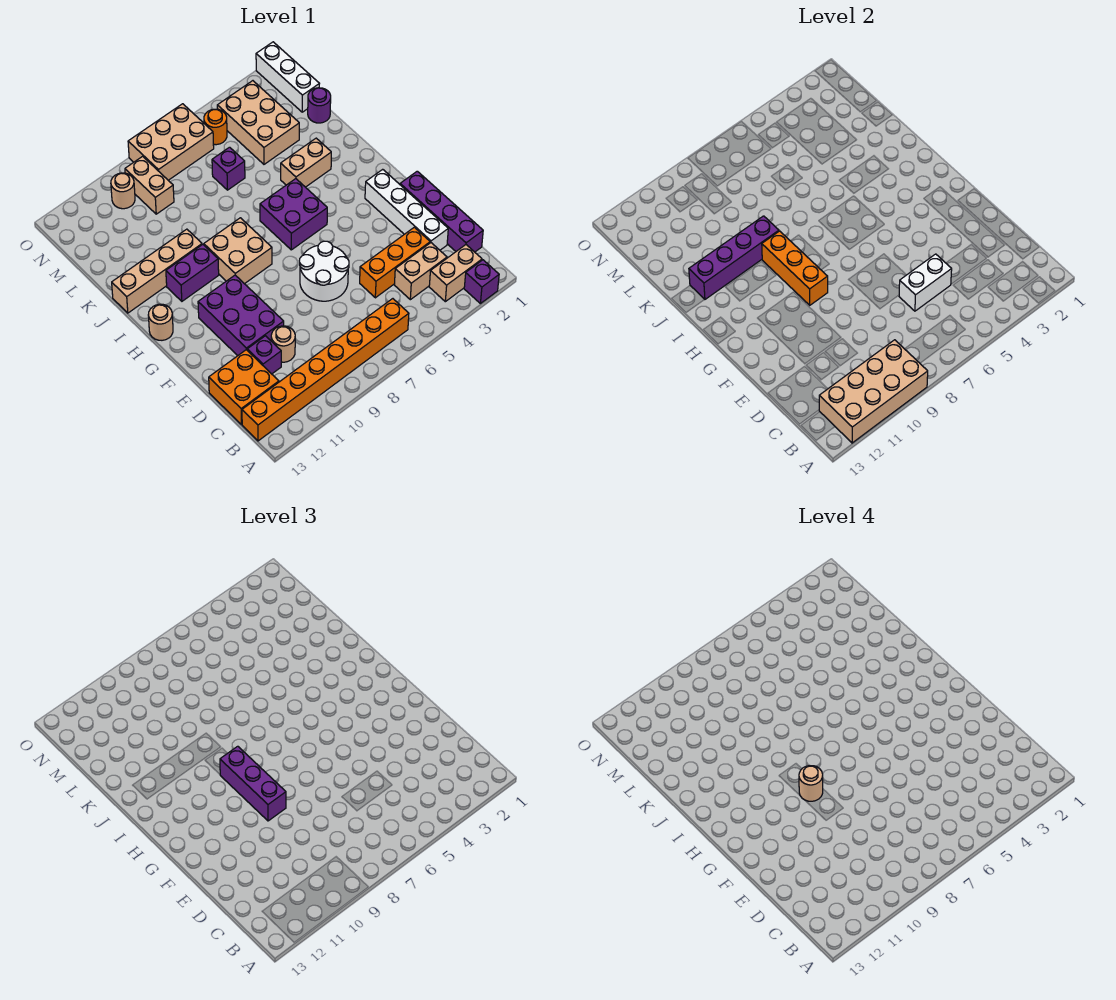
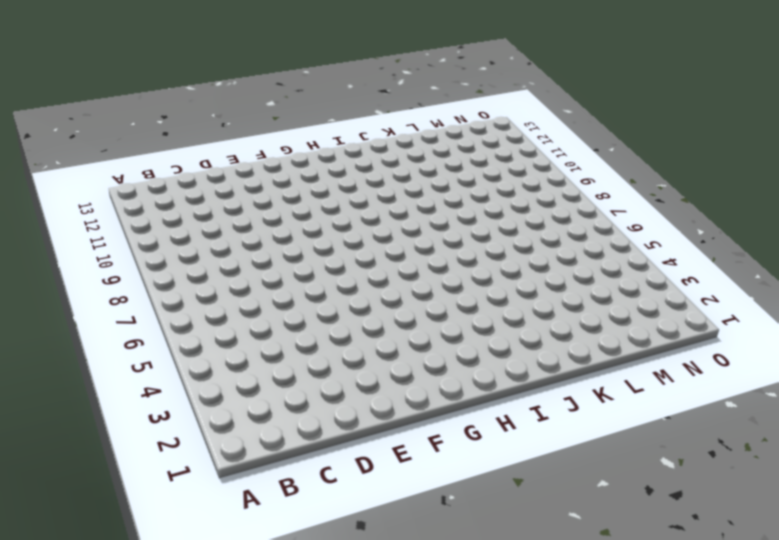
none -> purple brick A2 level 1
none -> tan brick B2:B3 level 1
none -> orange brick B6:B13 level 1
none -> purple brick C1:F1 level 1

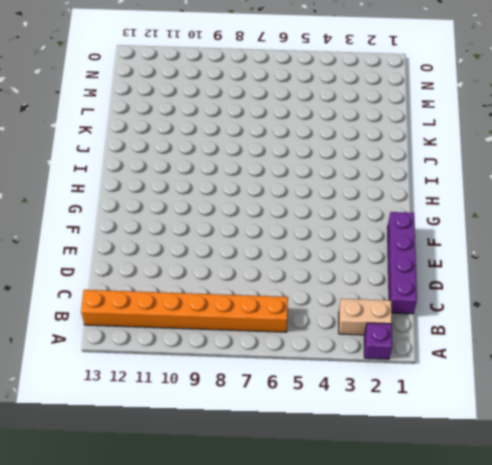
none -> tan brick C3:C4 level 1
none -> orange brick C12:D13 level 1
none -> white brick D2:G2 level 1
none -> orange brick D3:D5 level 1

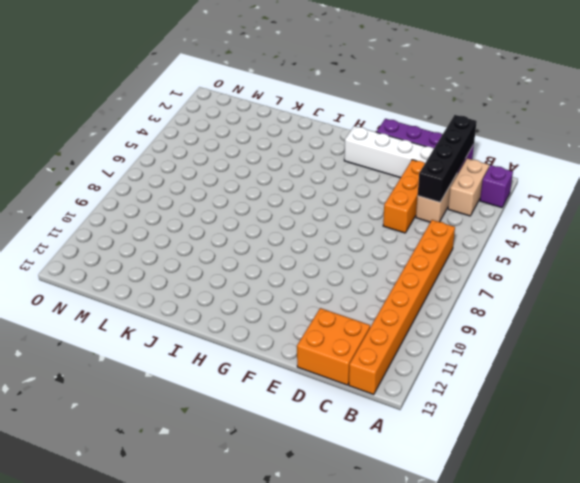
black brick C1:C4 level 2 -> none
none -> tan round brick D10 level 1
none -> purple brick D11 level 1
none -> white round brick E6:F7 level 1
none -> purple brick E10:G11 level 1

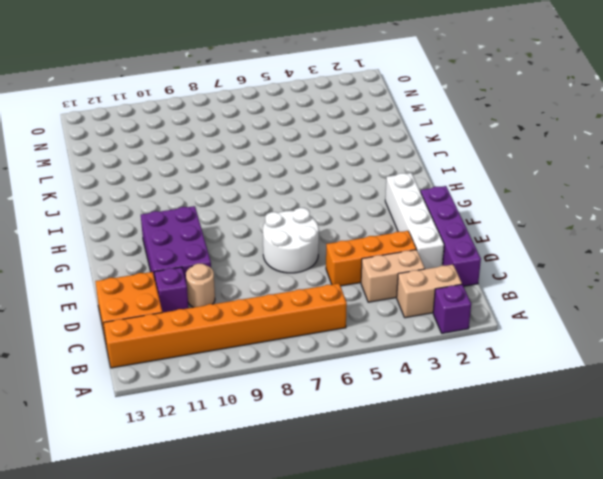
none -> purple brick H5:I6 level 1
none -> tan brick H8:I9 level 1
none -> tan round brick H13 level 1
none -> purple brick I10:I11 level 1

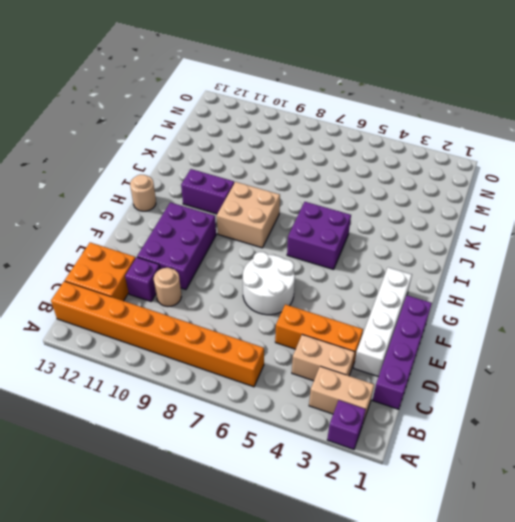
none -> tan brick J3:J4 level 1
none -> tan brick J10:J13 level 1
none -> purple round brick L1 level 1
none -> tan brick L3:N4 level 1

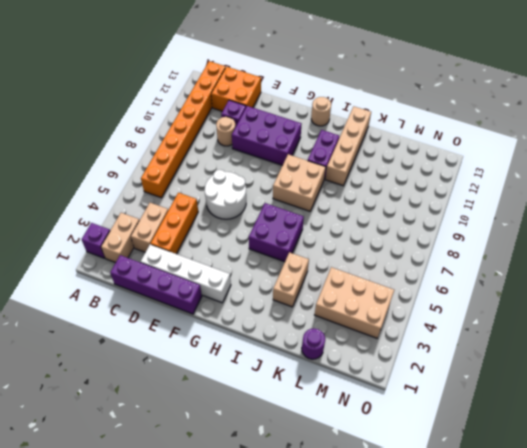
none -> purple brick L6 level 1
none -> white brick M1:O1 level 1
none -> tan brick M9:N9 level 1
none -> orange round brick N5 level 1

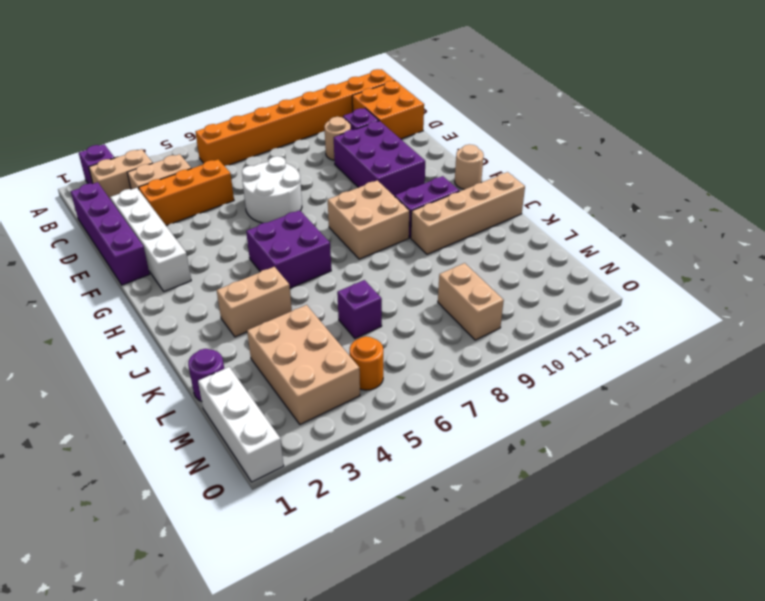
none -> tan brick N6:O8 level 1
none -> tan round brick N10 level 1
none -> tan brick A9:B12 level 2
none -> white brick D5:D6 level 2

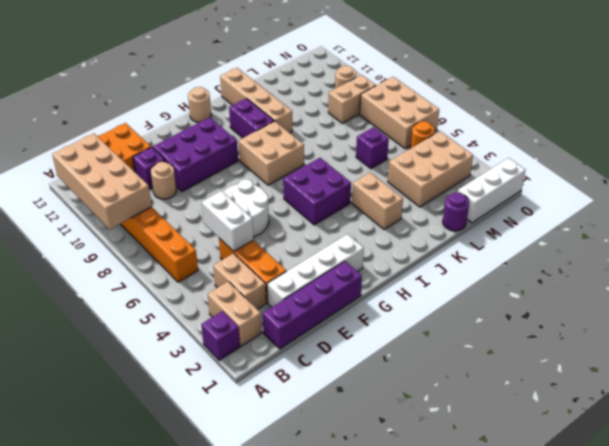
none -> orange brick G9:I9 level 2
none -> purple brick J9:J12 level 2
none -> purple brick F9:H9 level 3
none -> tan round brick G9 level 4

